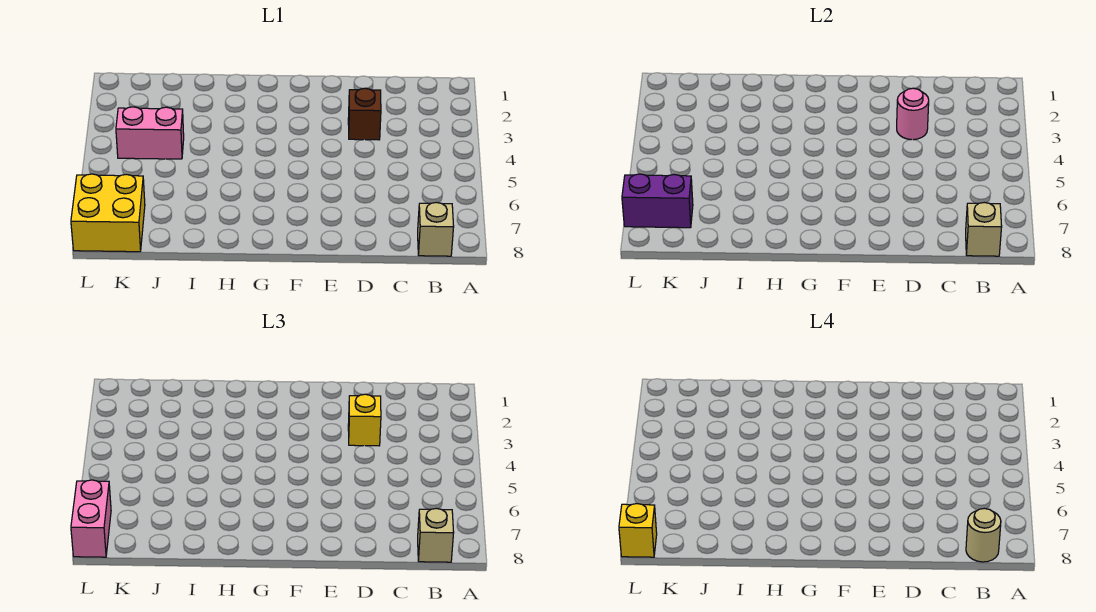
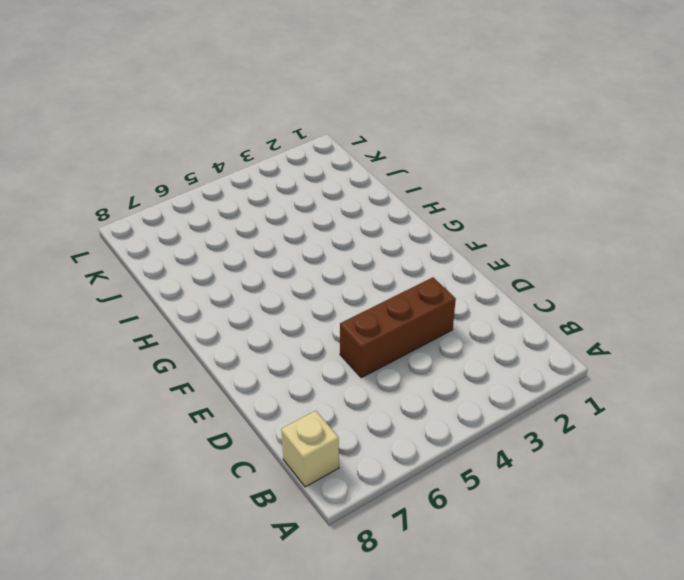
brown brick D3:D5 level 1 -> brown brick D3 level 1
none -> pink brick J4:K4 level 1
none -> yellow brick K7:L8 level 1
none -> tan brick B8 level 2

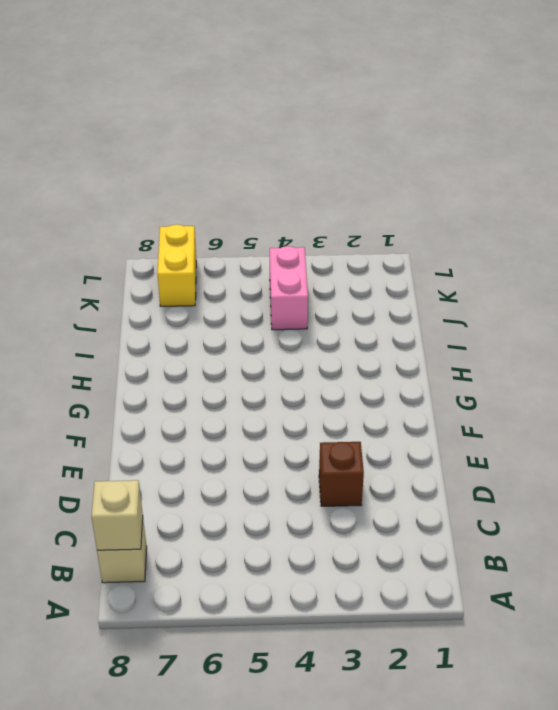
yellow brick K7:L7 level 1 -> yellow brick K7:L8 level 1
none -> pink round brick D3 level 2
none -> purple brick K7:L7 level 2
none -> tan brick B8 level 3

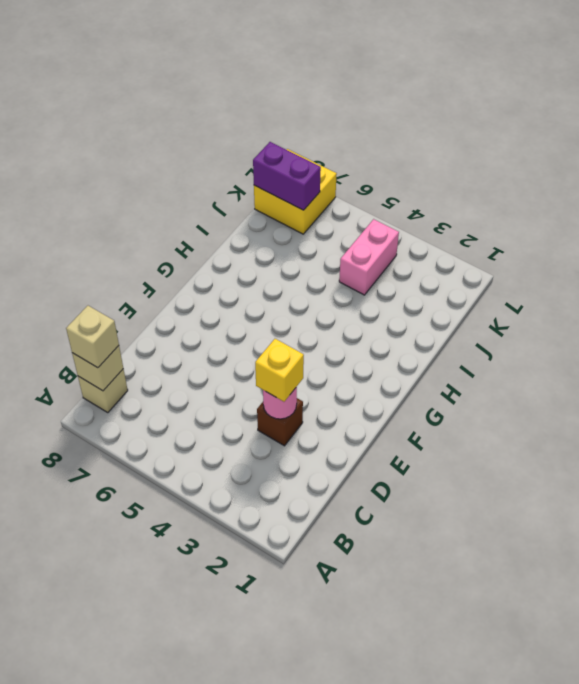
purple brick K7:K8 level 2 -> purple brick K7:L7 level 2
none -> pink brick L7:L8 level 3
none -> tan round brick B8 level 4
none -> yellow brick L8 level 4

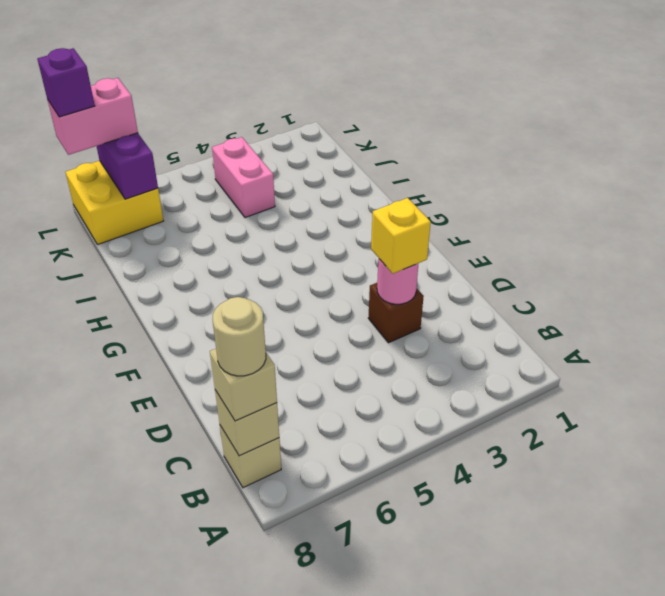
purple brick L8 level 4 -> yellow brick L8 level 4

